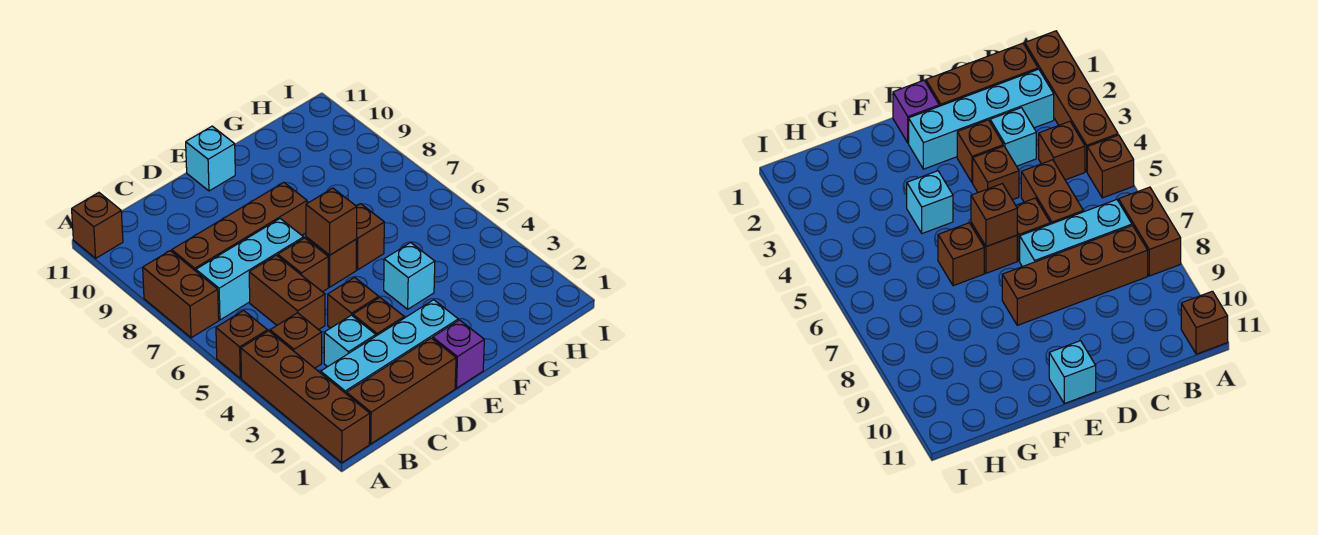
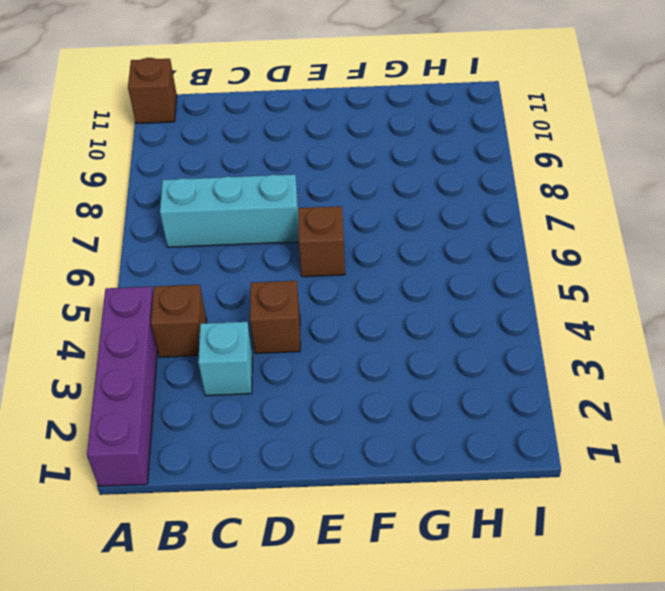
purple brick A1:A4 level 1 -> brown brick A1:A4 level 1
none -> brown brick A5 level 1
none -> brown brick A7:A8 level 1
none -> brown brick B1:D1 level 1

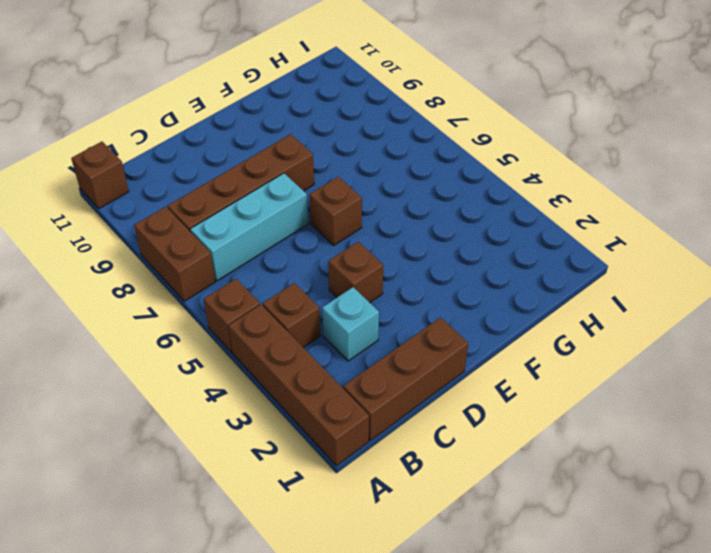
none -> cyan brick B2:E2 level 1
none -> brown brick C5:C6 level 1
none -> brown brick D3 level 1

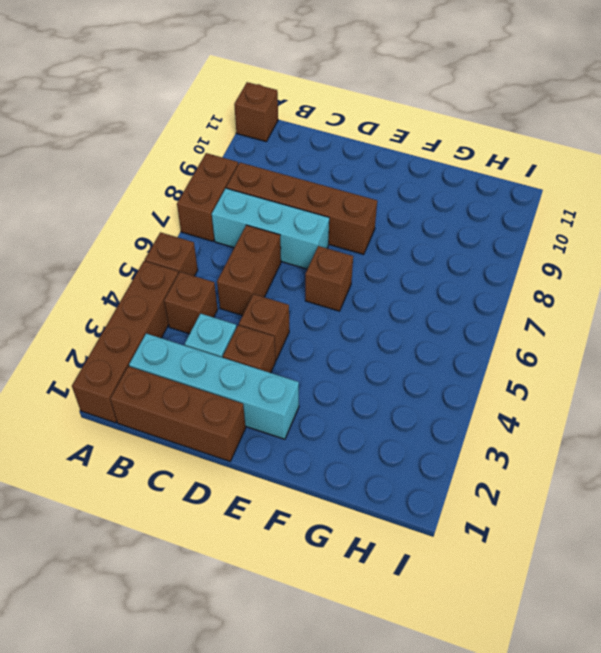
none -> brown brick D6 level 1
none -> purple brick E1 level 1
none -> cyan brick E11 level 1

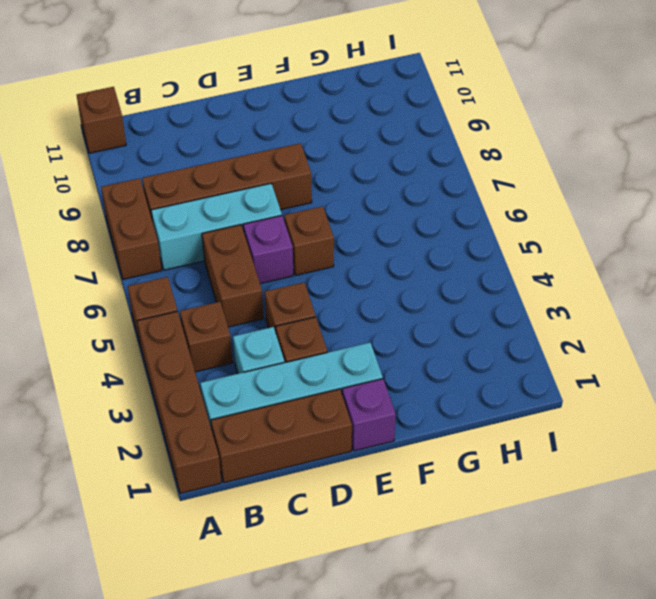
purple brick D6 level 1 -> brown brick D6 level 1
none -> cyan brick E11 level 1
none -> cyan brick F4 level 1
none -> brown brick F6 level 1

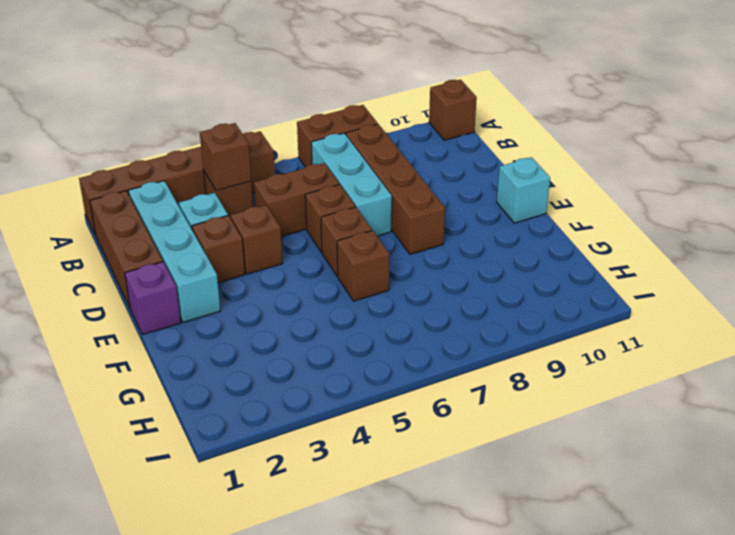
brown brick B4 level 2 -> brown brick E6 level 2
none -> cyan brick F4 level 1

